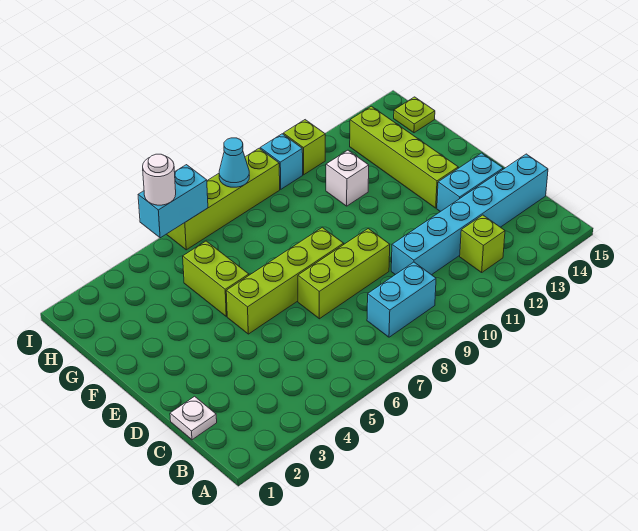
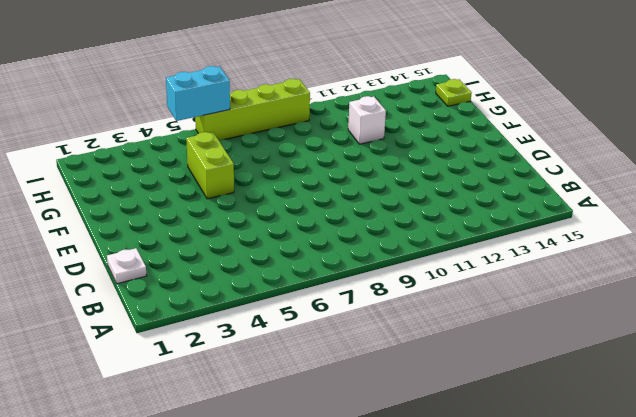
none -> cyan brick B8:B9 level 1
none -> lime brick B12 level 1
none -> cyan brick C10:C15 level 1

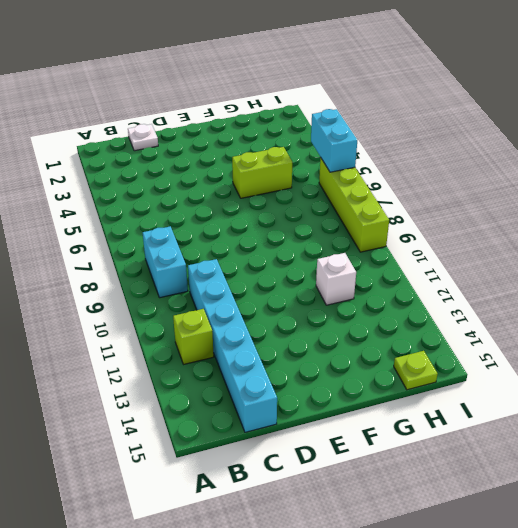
none -> lime brick D7:D9 level 1
none -> cyan brick D13:D14 level 1
none -> lime brick E5:E8 level 1

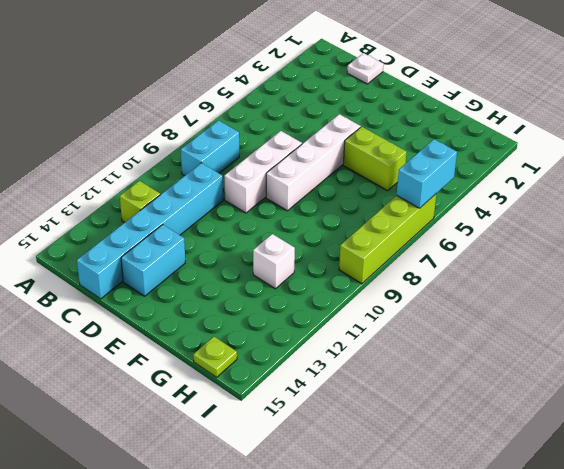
white brick D7:D9 level 1 -> lime brick D7:D9 level 1
white brick E5:E8 level 1 -> lime brick E5:E8 level 1
none -> lime brick E13:H13 level 1
none -> cyan brick I10 level 1
none -> lime brick I11 level 1

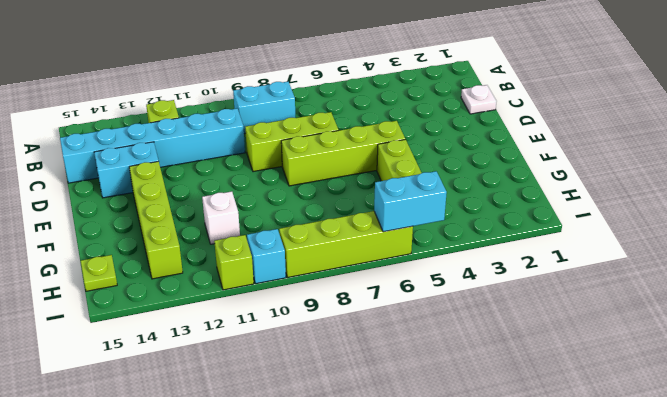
none -> cyan cone I8 level 2
none -> white round brick I5 level 3

